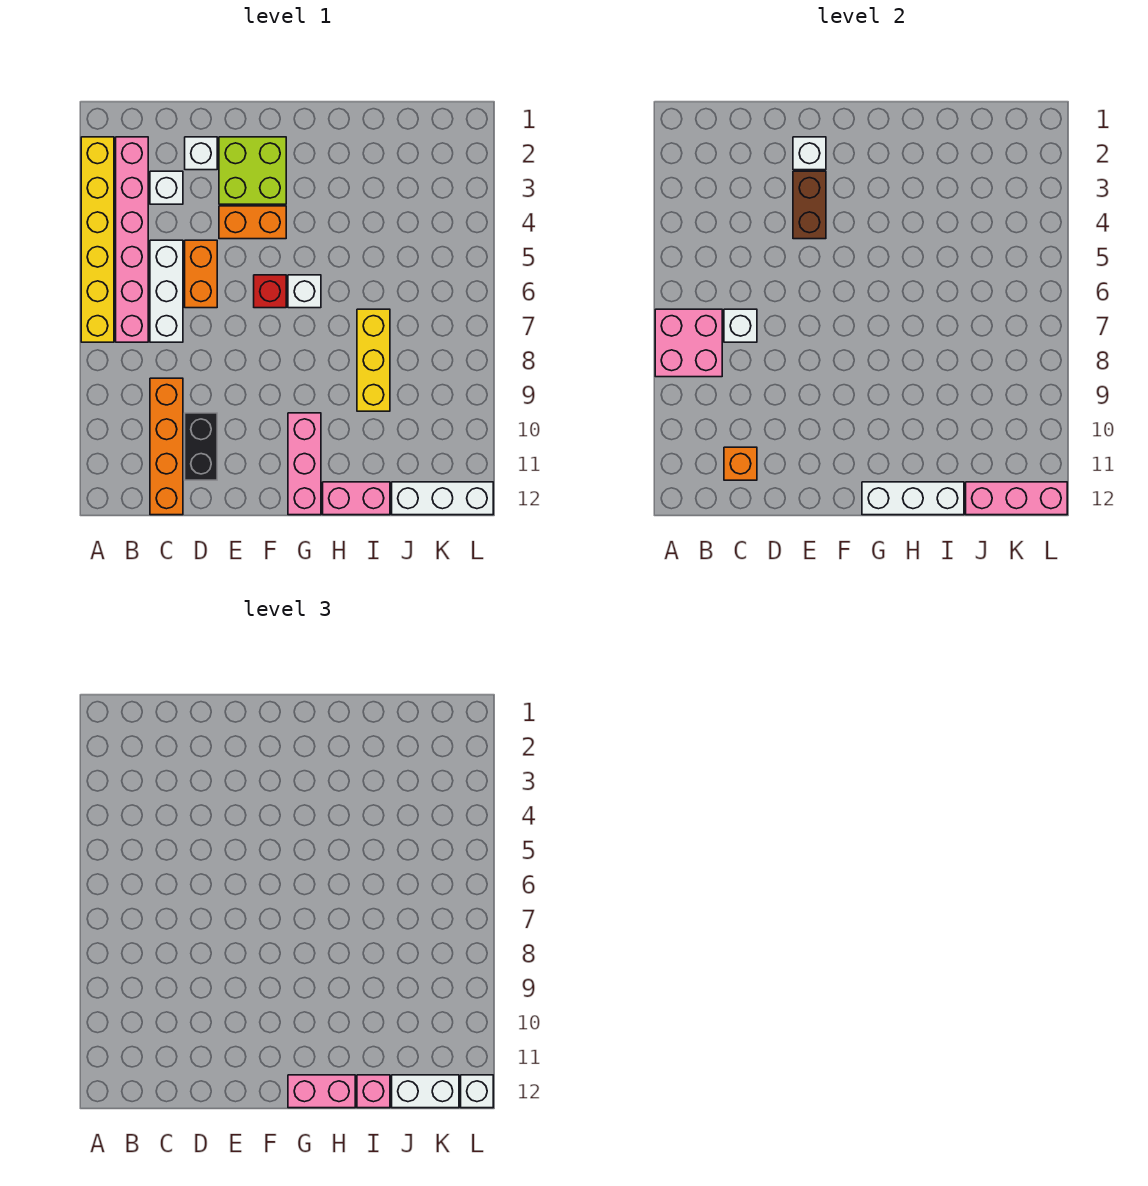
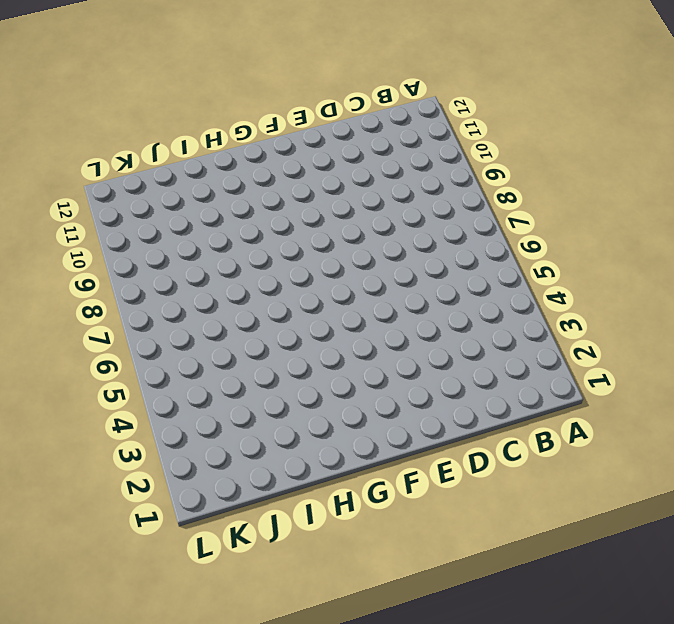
none -> yellow brick A2:A7 level 1
none -> pink brick B2:B7 level 1
none -> white brick C3 level 1

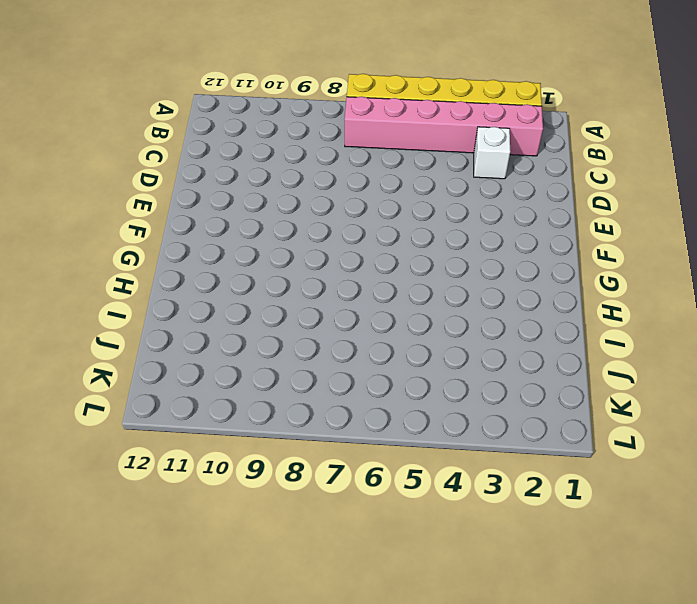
none -> white brick C5:C7 level 1
none -> orange brick C9:C12 level 1
none -> white brick D2 level 1

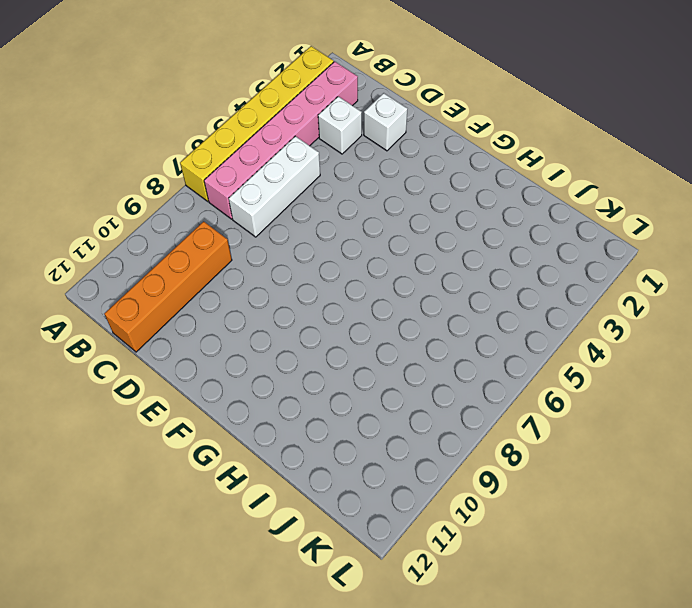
none -> orange brick D5:D6 level 1
none -> black brick D10:D11 level 1
none -> lime brick E2:F3 level 1

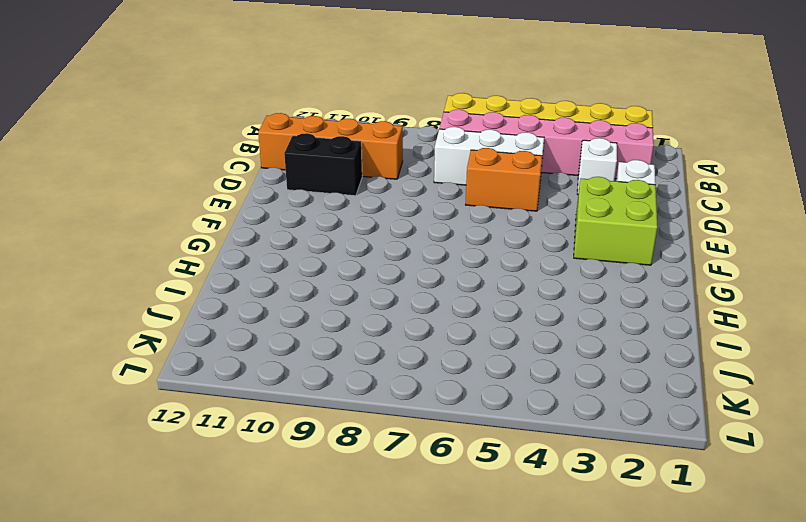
none -> orange brick E4:F4 level 1
none -> red brick F6 level 1
none -> white brick G6 level 1

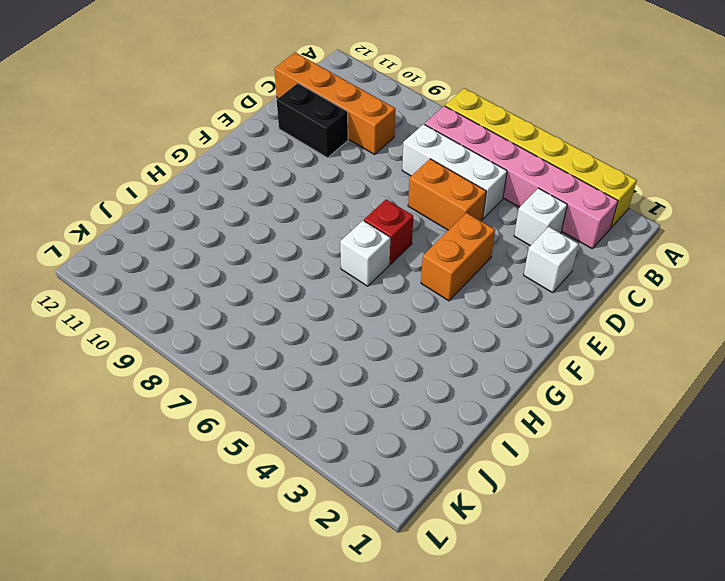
none -> lime brick E2:F3 level 1
none -> pink brick G10:G12 level 1
none -> pink brick H12:I12 level 1

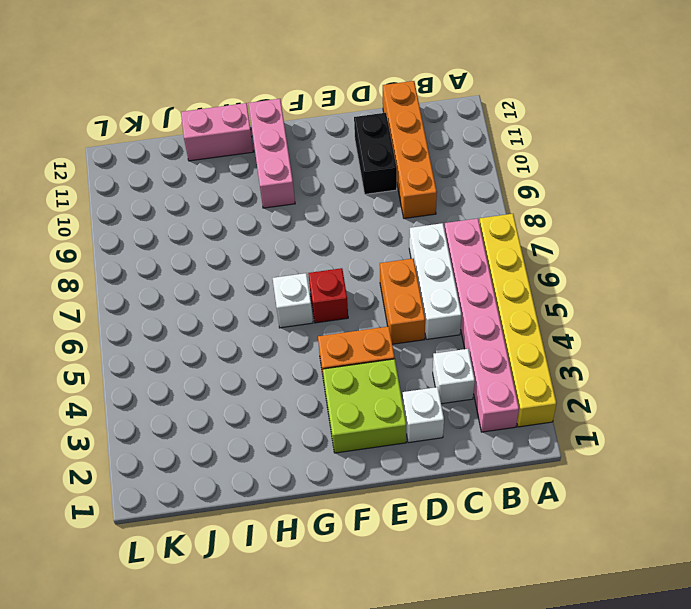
none -> yellow brick I7:I9 level 1
none -> white brick J12:L12 level 1
none -> pink brick A7:B8 level 2

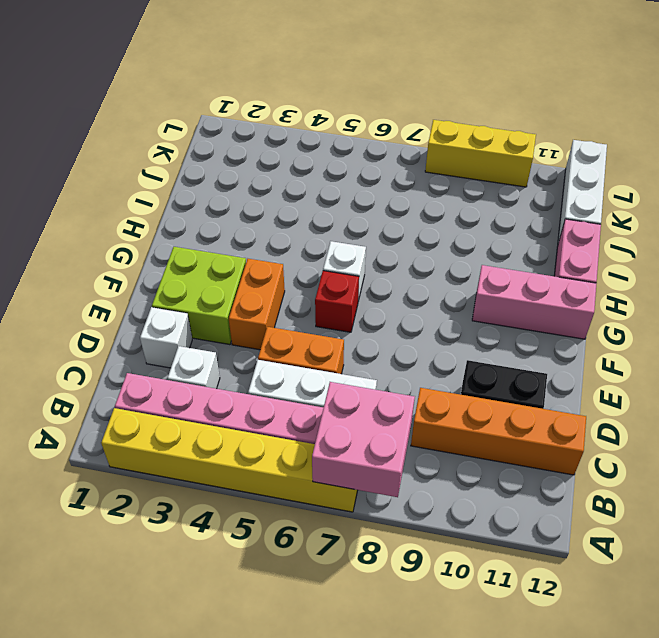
yellow brick L8:L10 level 1 -> yellow brick I7:I9 level 1
none -> white brick C7 level 2
none -> orange brick C11 level 2
none -> white brick E2 level 2

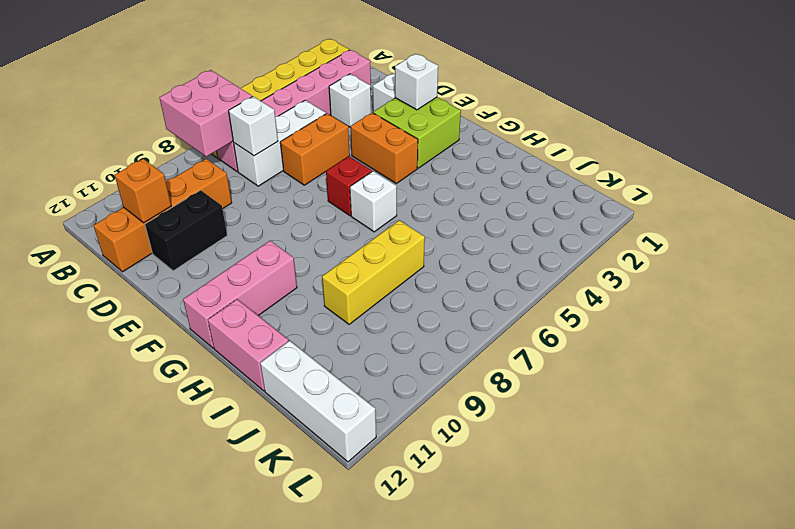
none -> brown brick E3:E4 level 2
none -> white brick G12:I12 level 2
none -> pink brick J12:L12 level 2

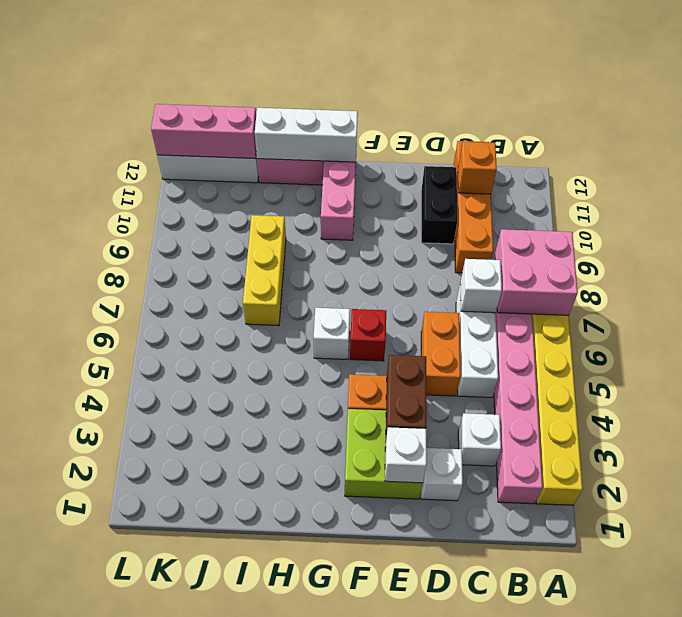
none -> pink brick G12:H12 level 3
none -> pink brick I12 level 3
none -> white brick J12:K12 level 3

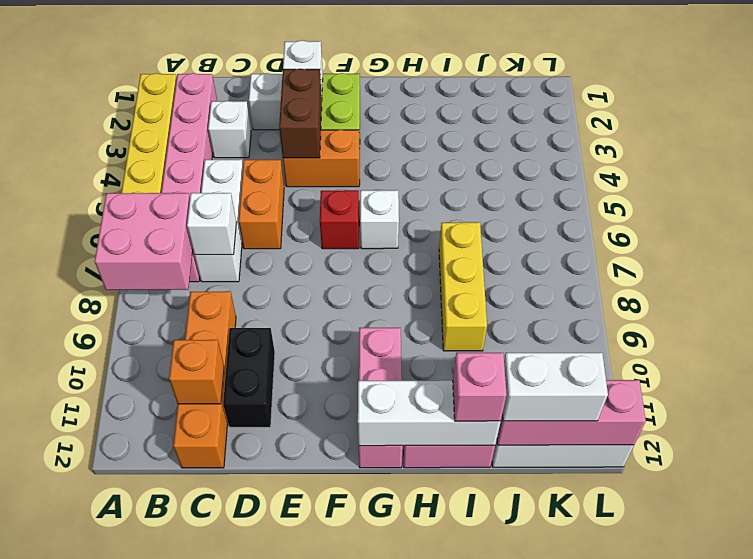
none -> pink brick G12:H12 level 3
none -> white brick L12 level 3

